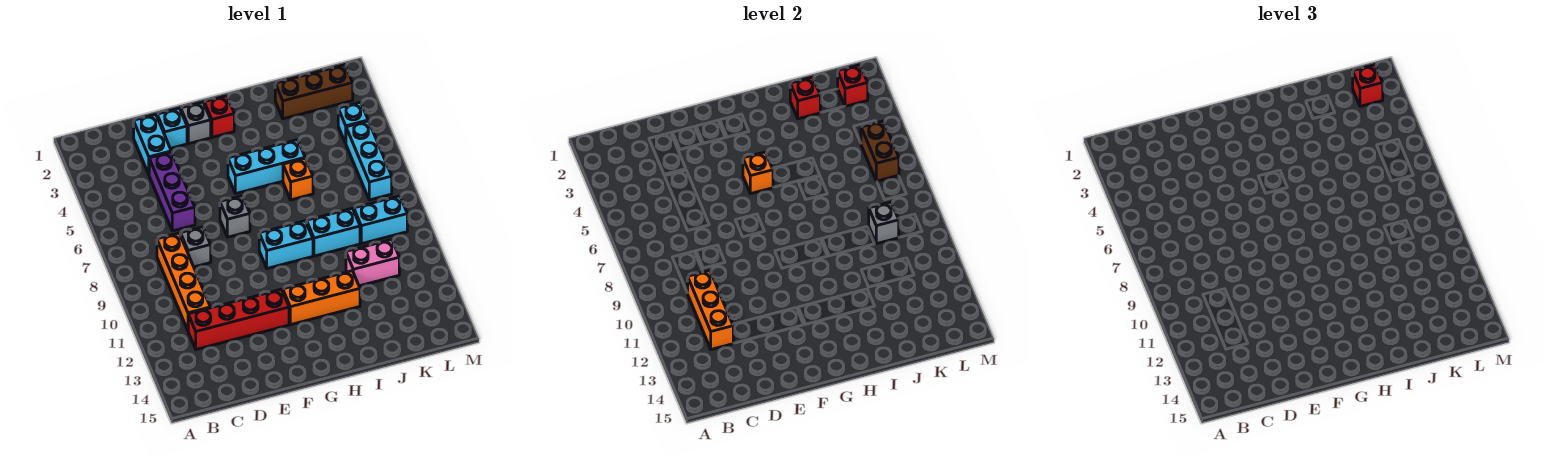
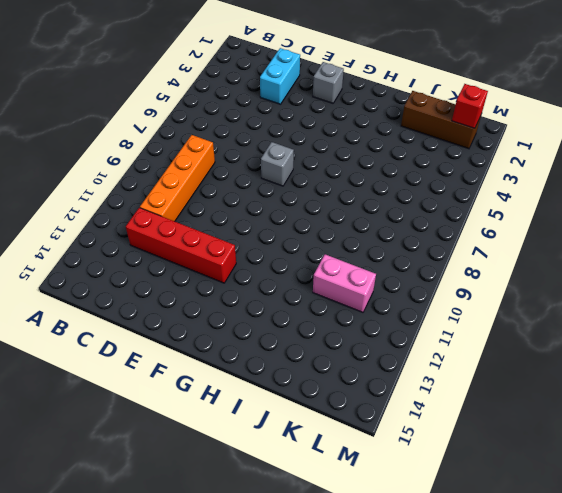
none -> purple brick D4:D6 level 1
none -> grey brick D8 level 1
none -> cyan brick E2 level 1

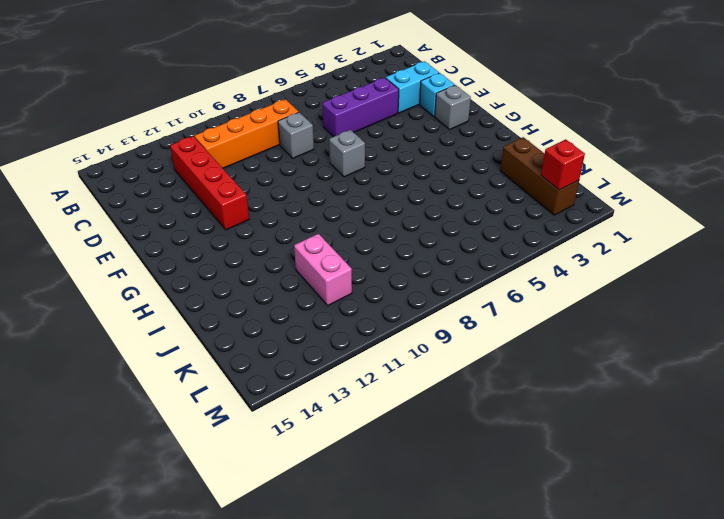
none -> red brick G2 level 1
none -> cyan brick G5:I5 level 1
none -> cyan brick G9:H9 level 1

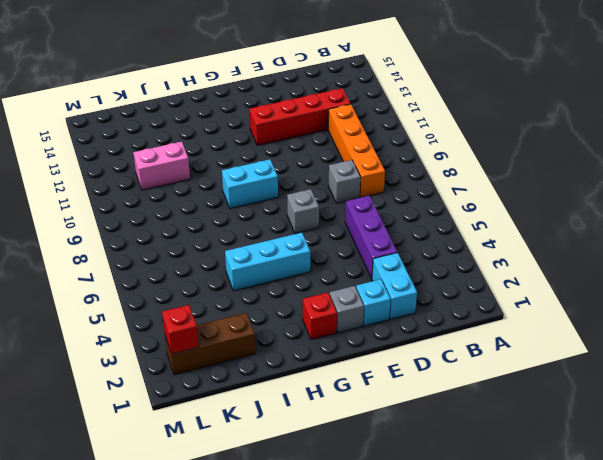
none -> orange brick G12:I12 level 1
none -> orange brick I6 level 1
none -> cyan brick I9:J9 level 1

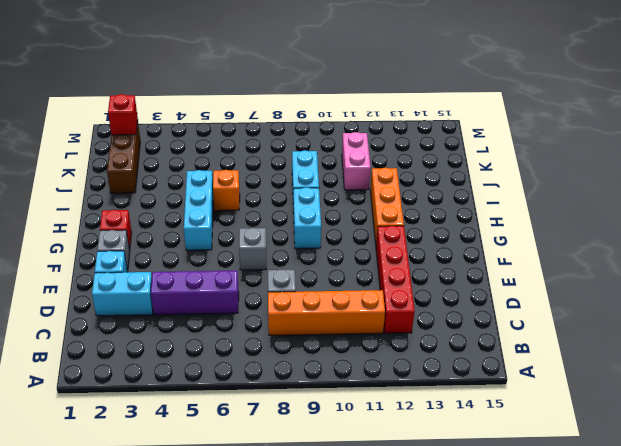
none -> cyan brick K9:L9 level 1
none -> cyan brick L4 level 1
none -> cyan brick L5:L7 level 1

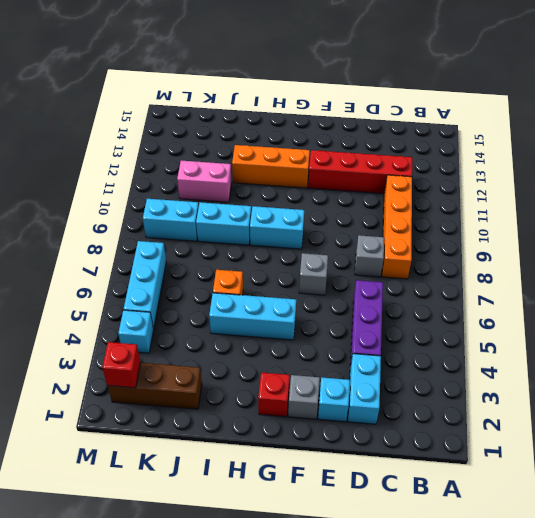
none -> orange brick C10:C12 level 2
none -> orange brick G5 level 2
none -> red brick J2 level 2

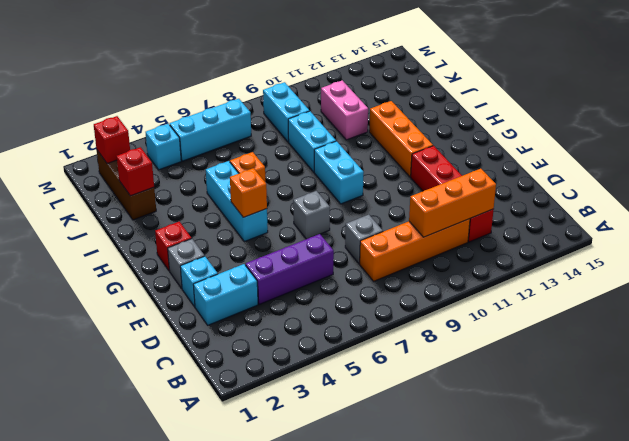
none -> grey brick K9 level 2
none -> brown brick L5:L6 level 2
none -> red brick L2 level 3

